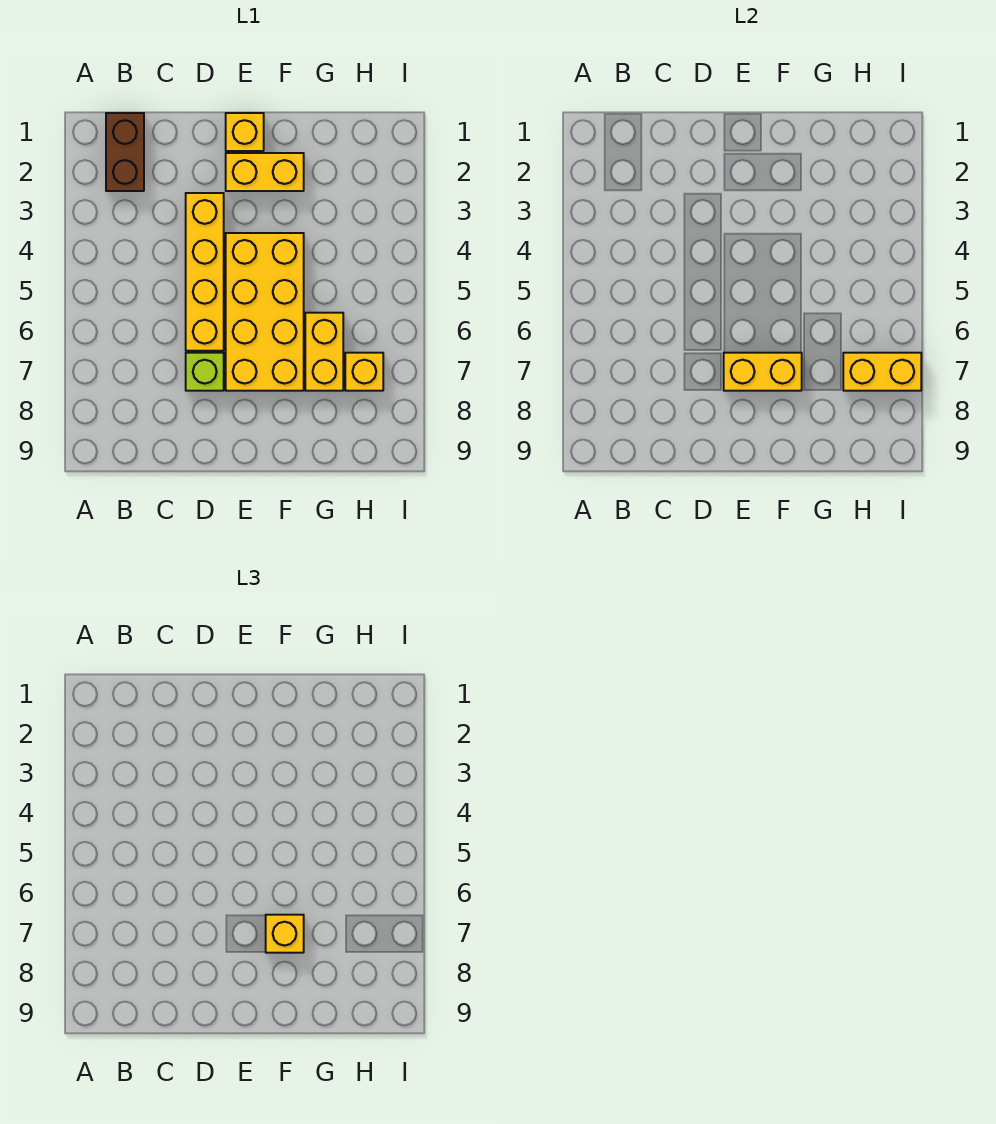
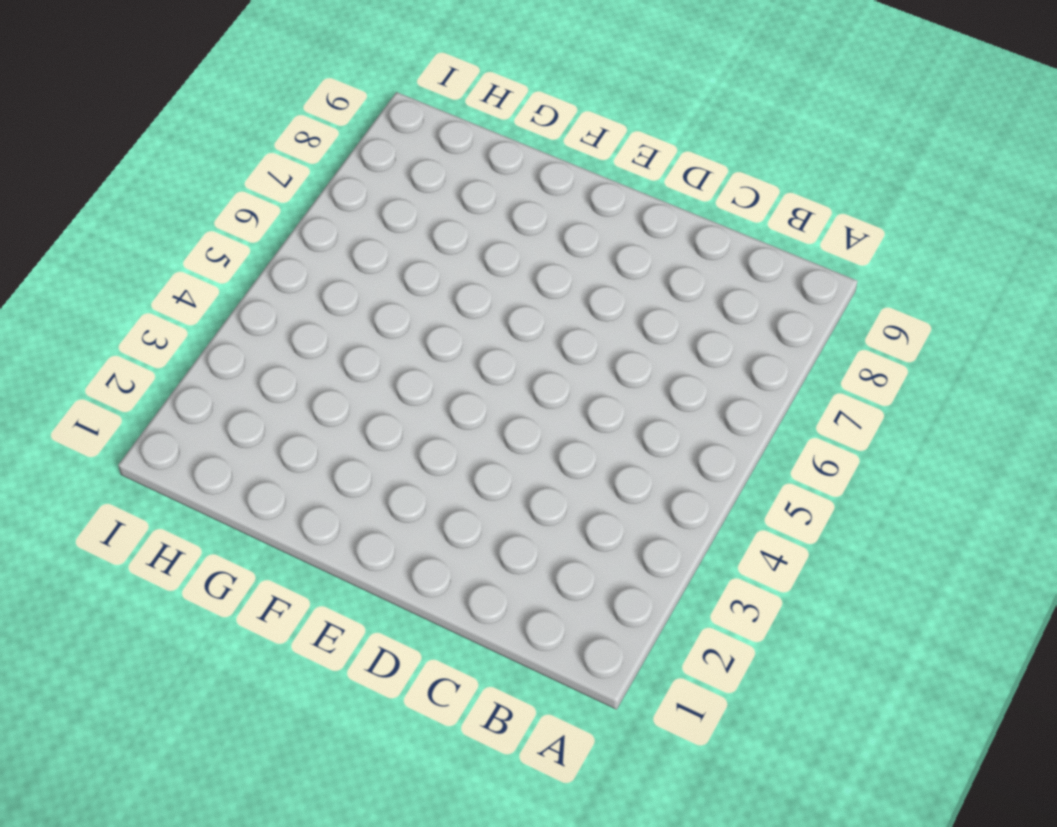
none -> brown brick B1:B2 level 1
none -> yellow brick D3:D6 level 1

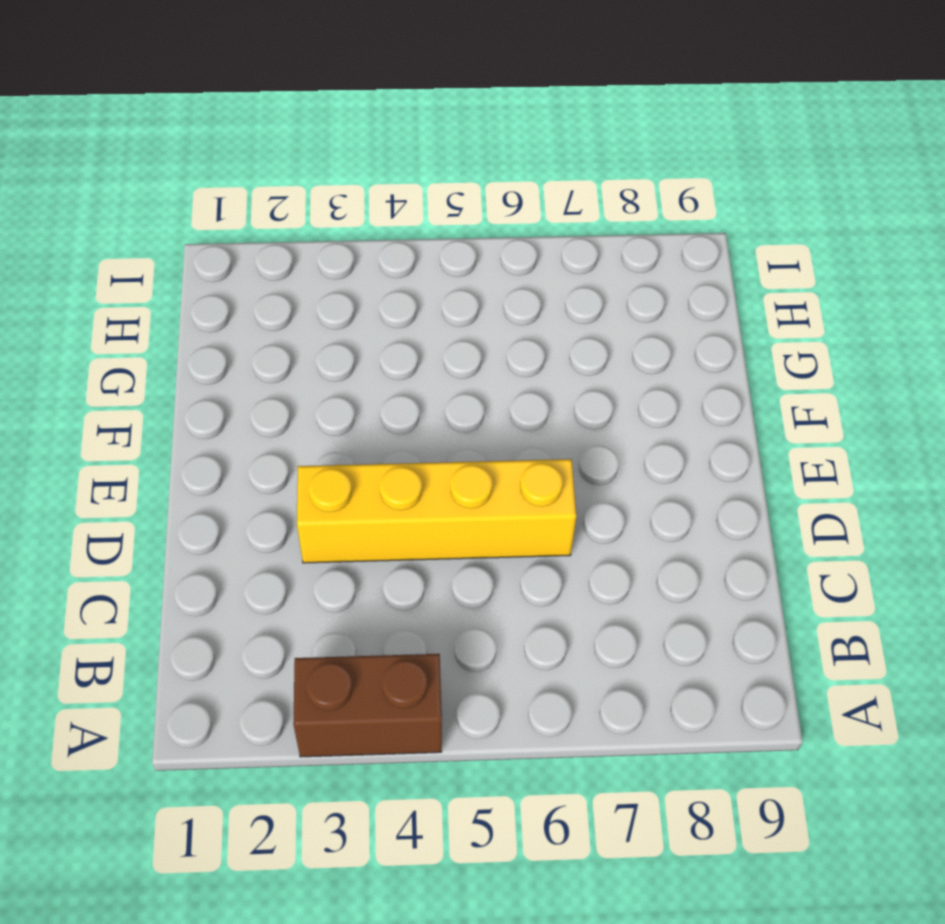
brown brick A3:A4 level 1 -> brown brick B1:B2 level 1
none -> lime brick D7 level 1
none -> yellow brick E1 level 1

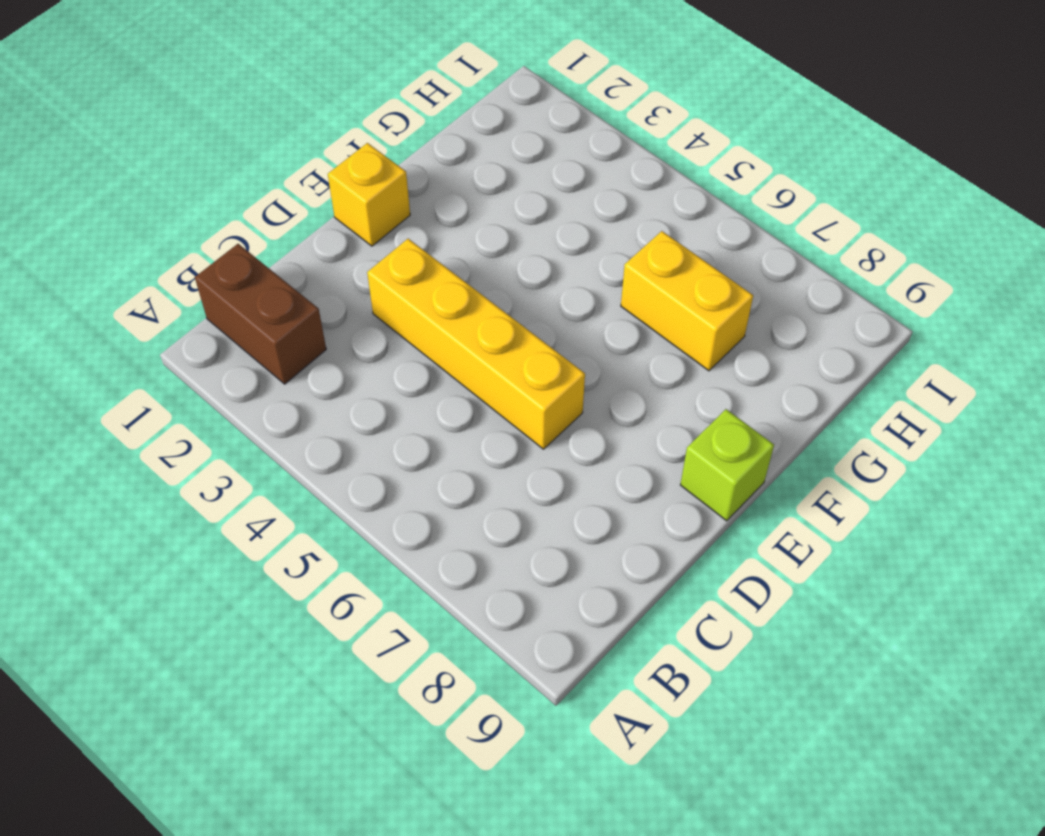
lime brick E9 level 1 -> lime brick D7 level 1
none -> yellow brick E2:F2 level 1
none -> yellow brick E4:F7 level 1

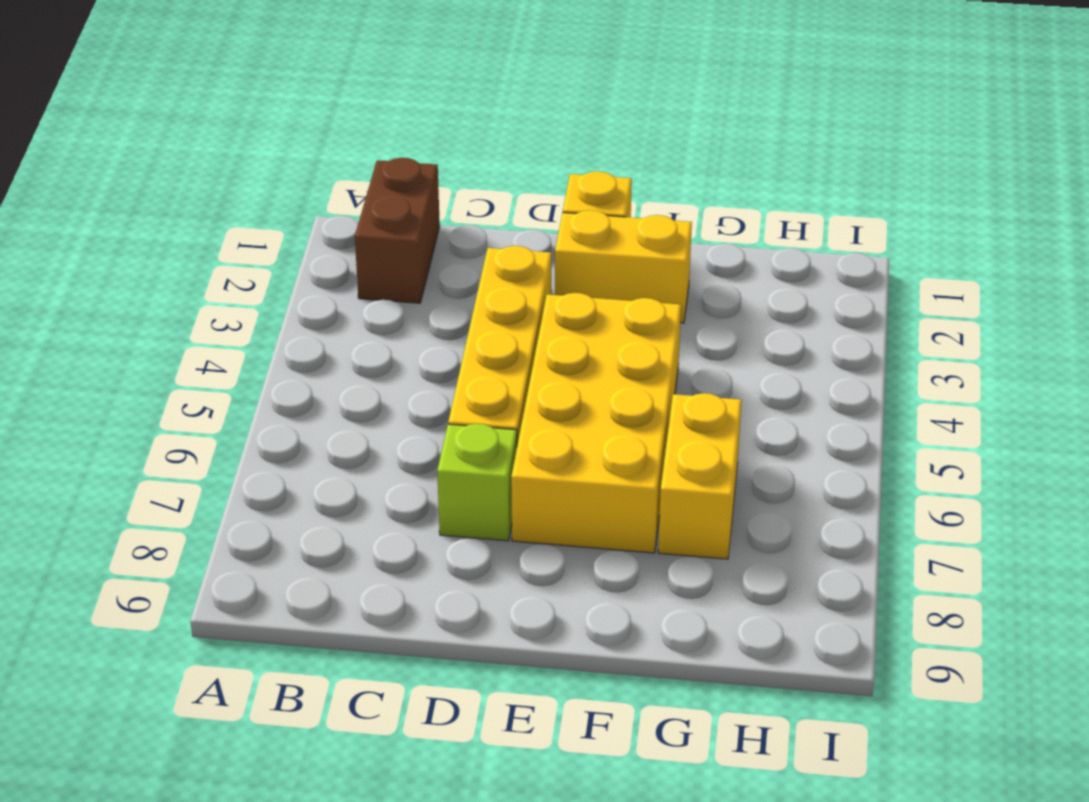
none -> yellow brick H7 level 1
none -> yellow brick E7:F7 level 2

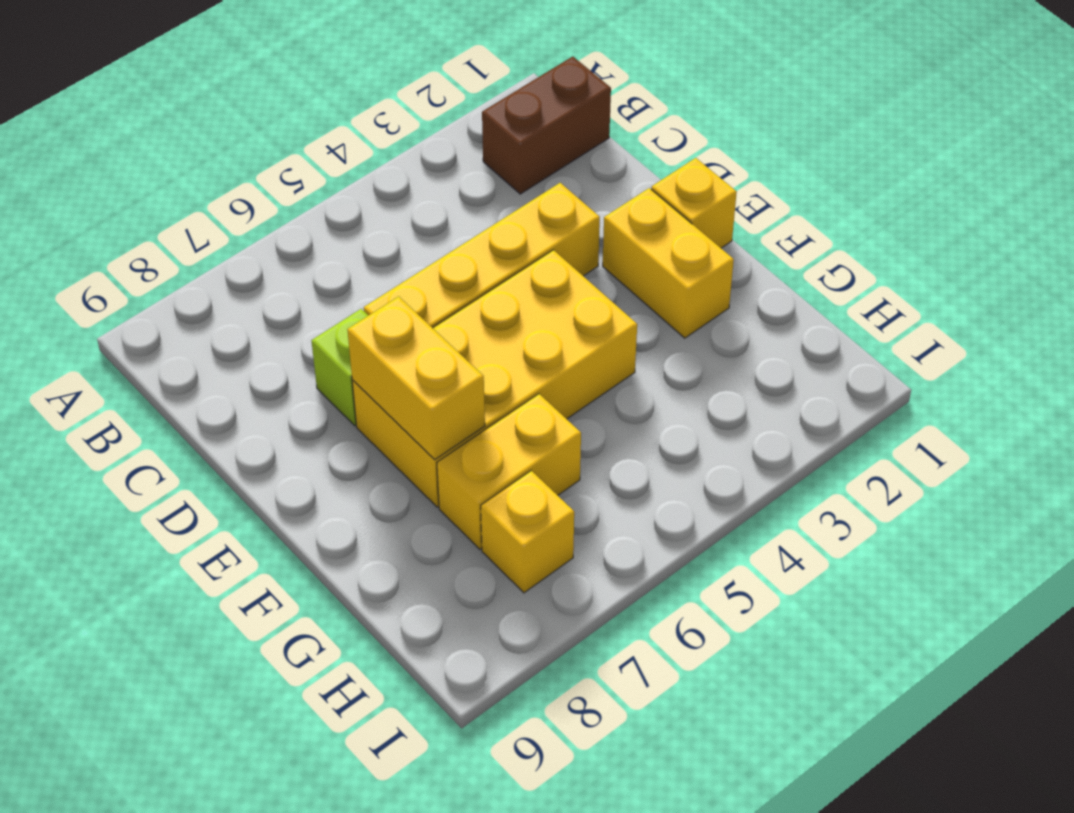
none -> yellow brick H7:I7 level 2
none -> yellow brick F7 level 3

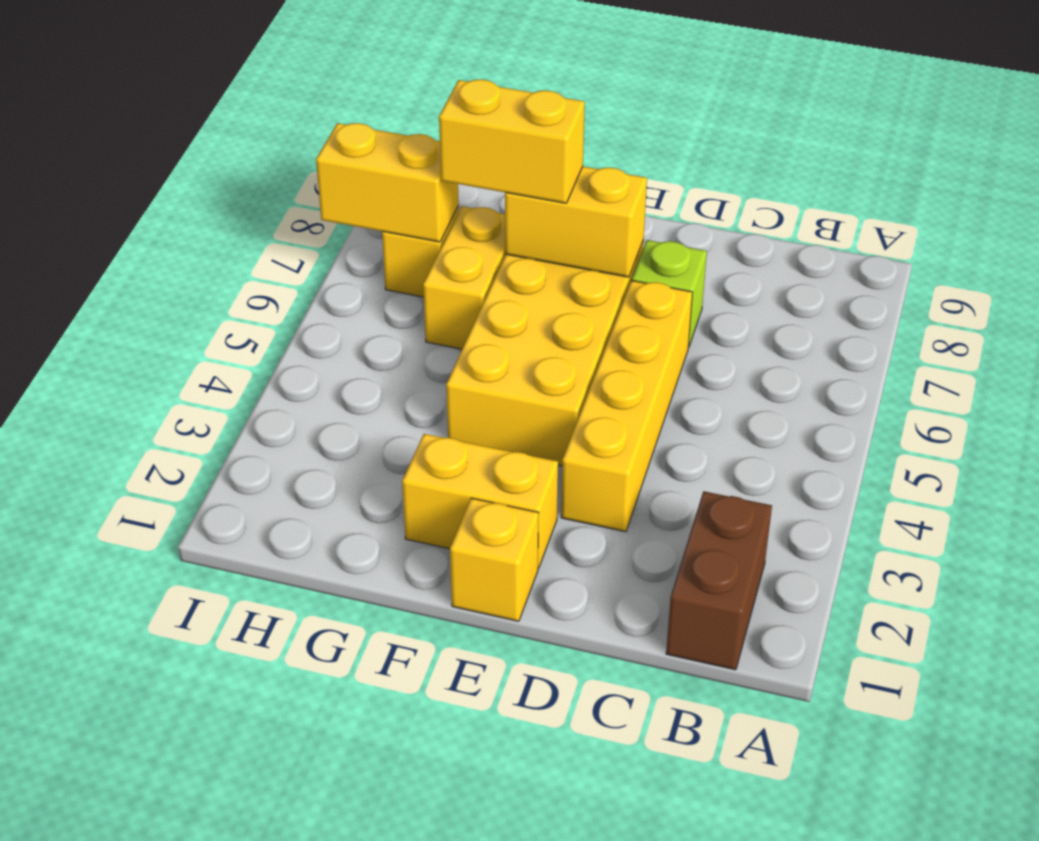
yellow brick F7:G7 level 3 -> yellow brick F7 level 3

